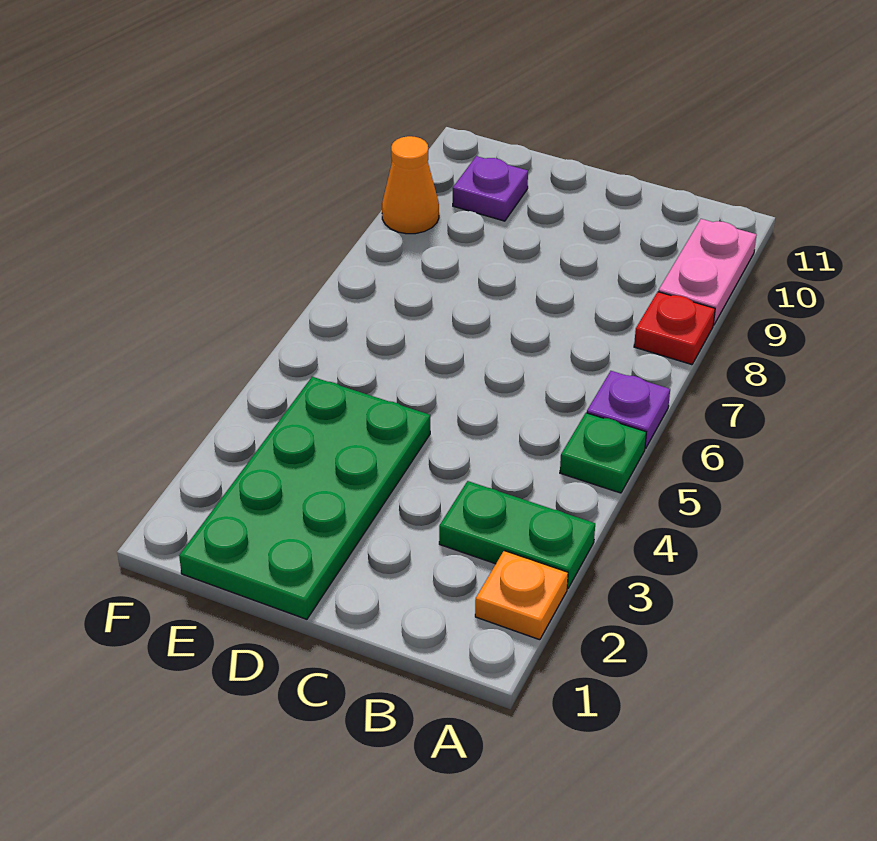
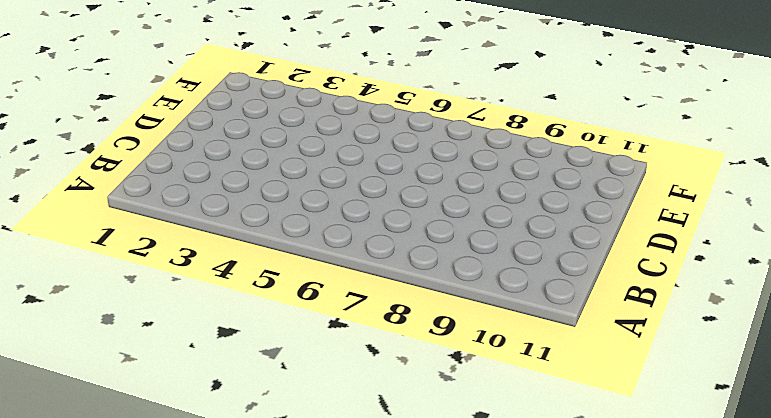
none -> orange plate A2 level 1
none -> green plate A3:B3 level 1

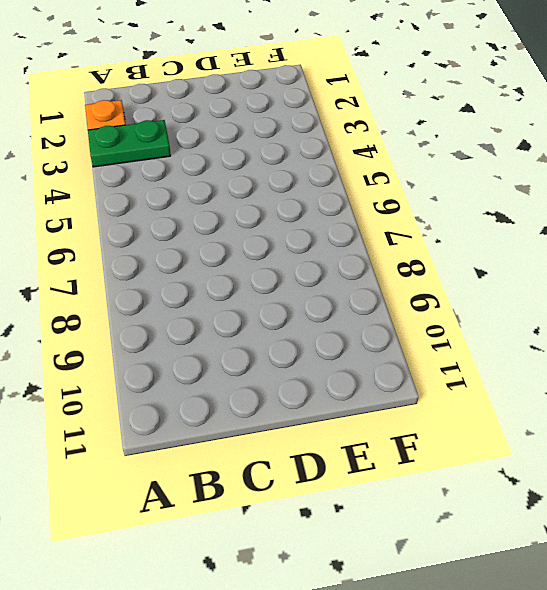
none -> green plate A5 level 1
none -> purple plate A6 level 1

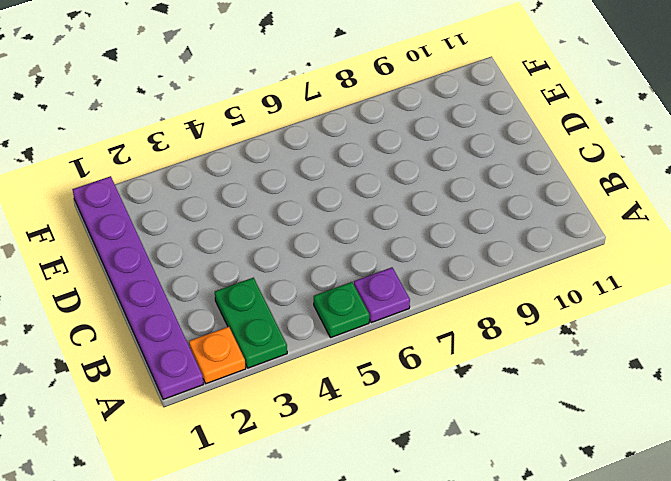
purple plate A1:F1 level 1 -> green plate D1:E4 level 1
none -> red plate A8 level 1
none -> pink plate A9:A10 level 1

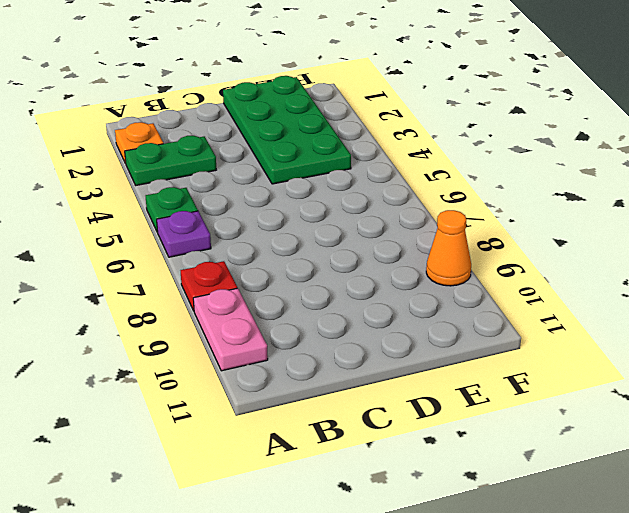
none -> purple plate E10 level 1

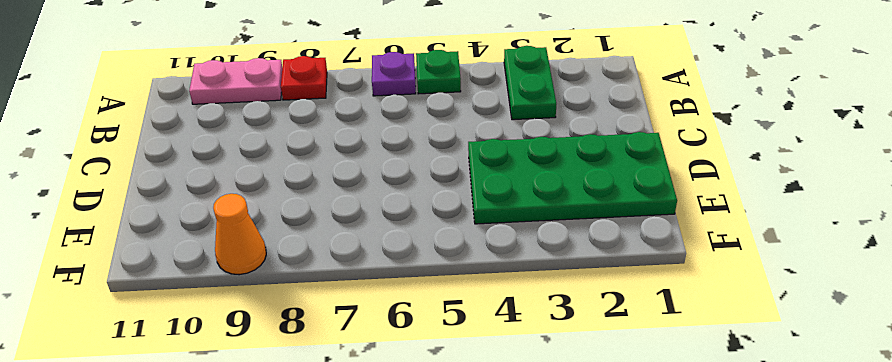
none -> orange plate A2 level 1
none -> purple plate E10 level 1

